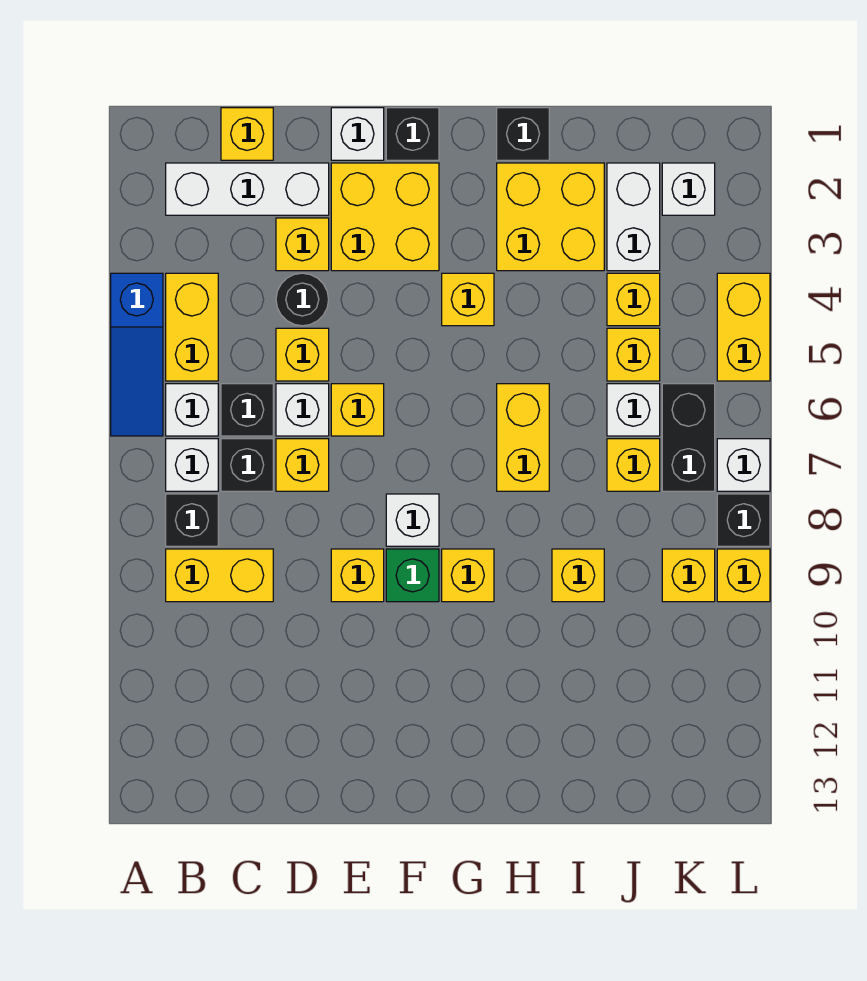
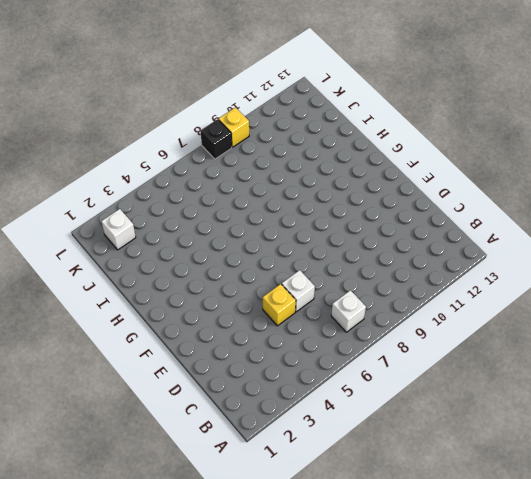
none -> blue slope A4:A6 level 1 top 4
none -> white brick B2:D2 level 1
none -> yellow brick B4:B5 level 1
none -> white brick B6 level 1

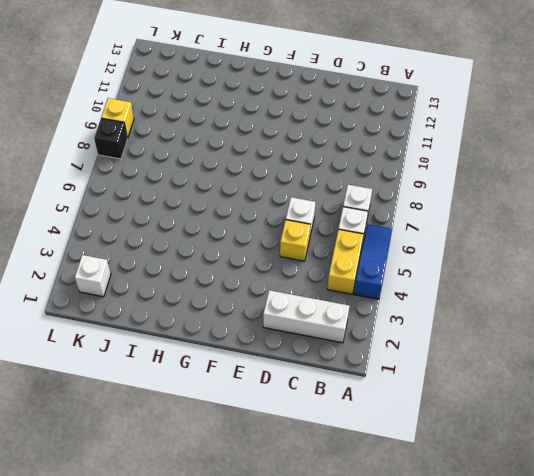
none -> black brick B8 level 1
none -> yellow brick B9:C9 level 1
none -> yellow brick C1 level 1
none -> black brick C6 level 1

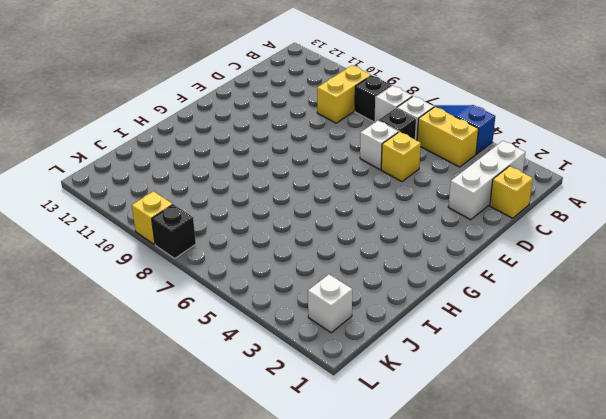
none -> black brick C7 level 1
none -> yellow brick D3 level 1
none -> black round brick D4 level 1
none -> yellow brick D7 level 1

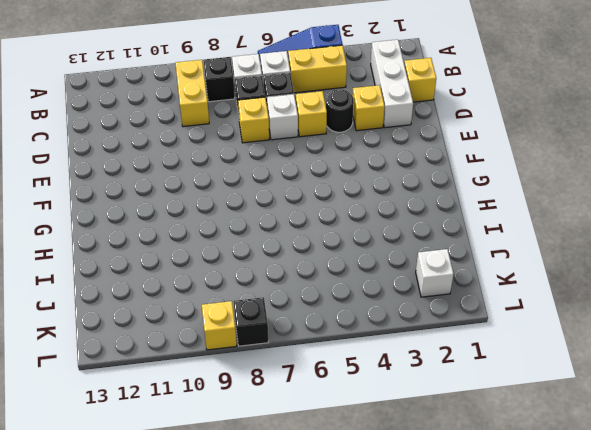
none -> white brick E1 level 1
none -> yellow brick E2:F3 level 1
none -> yellow brick E6 level 1
none -> yellow brick E9 level 1

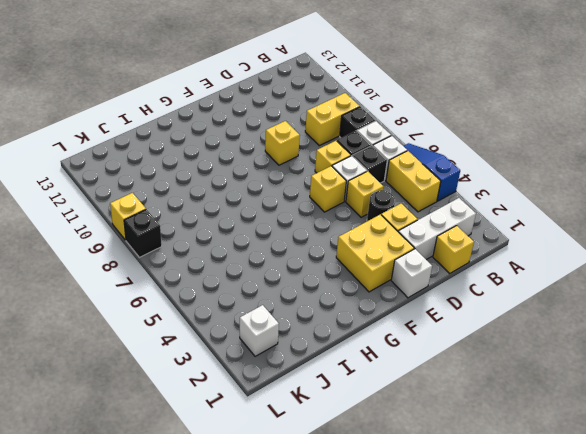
none -> black brick F1 level 1
none -> white brick F8 level 1
none -> green brick F9 level 1
none -> yellow brick G4 level 1

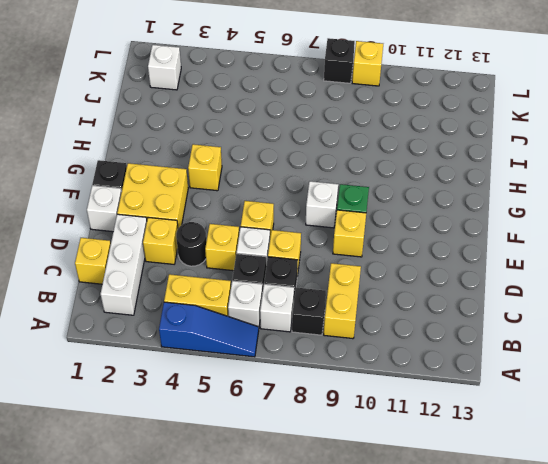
none -> yellow brick G9 level 1
none -> black brick H1 level 1
none -> yellow brick H2:I3 level 1
none -> yellow brick H6:H7 level 1

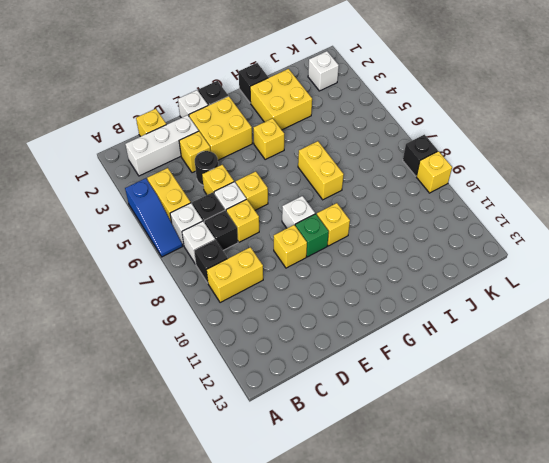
none -> yellow brick I9 level 1
none -> white brick J2:J3 level 1
none -> yellow brick J4 level 1
none -> yellow brick J5 level 1

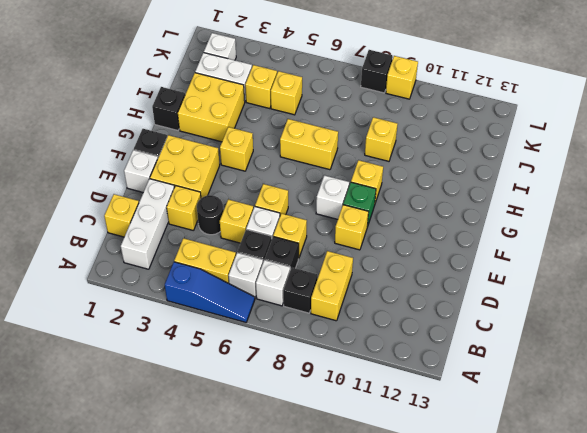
none -> white brick J6 level 1
none -> yellow brick J7 level 1
none -> black brick K6:K7 level 1
none -> yellow brick K9 level 1

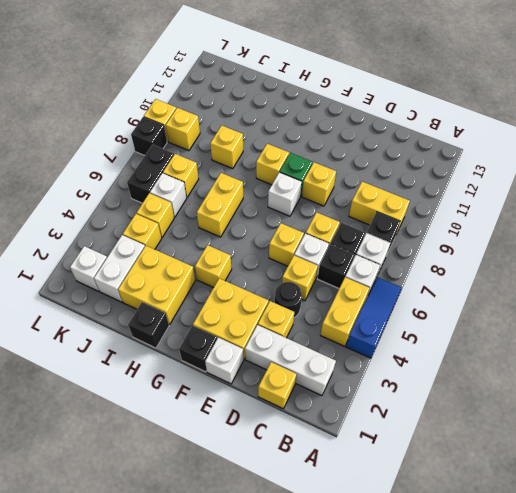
none -> yellow brick L4:L5 level 1
none -> white brick L7 level 1

